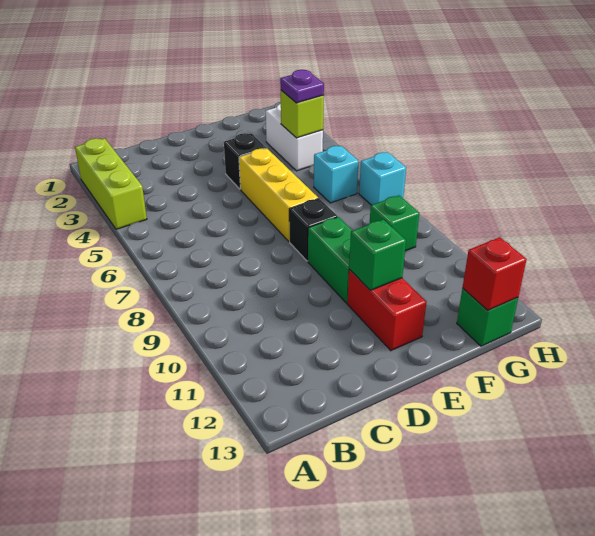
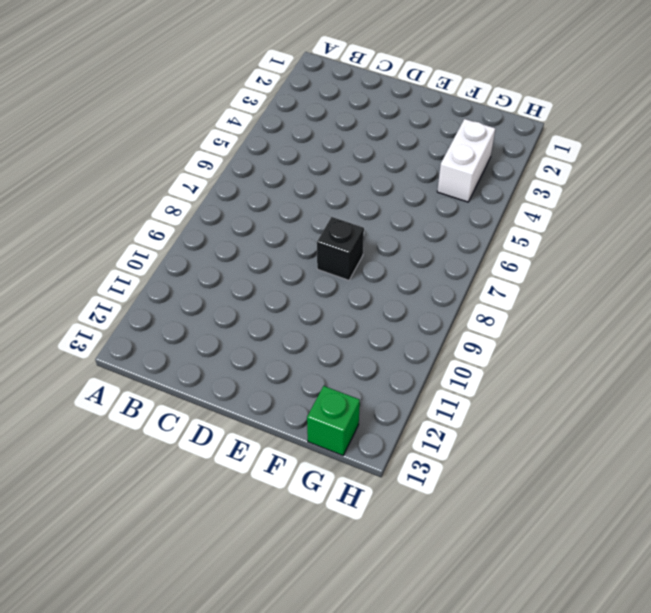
none -> lime brick A2:A4 level 1
none -> black brick E4 level 1
none -> yellow brick E5:E7 level 1

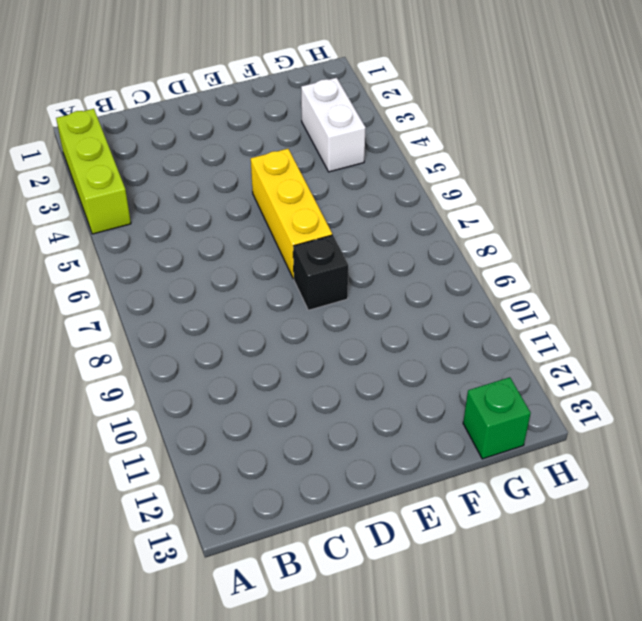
none -> black brick E4 level 1
none -> green brick E9:E10 level 1
none -> red brick E11:E12 level 1

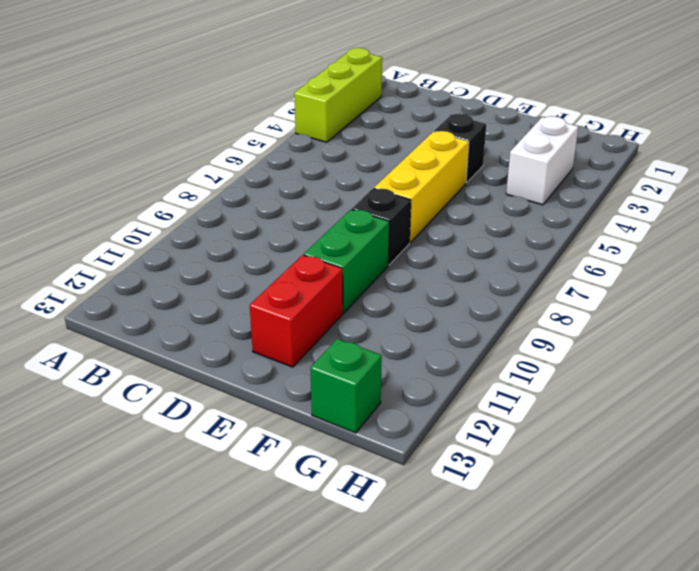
none -> cyan brick G6 level 1
none -> green brick G9 level 1
none -> cyan brick H7 level 1

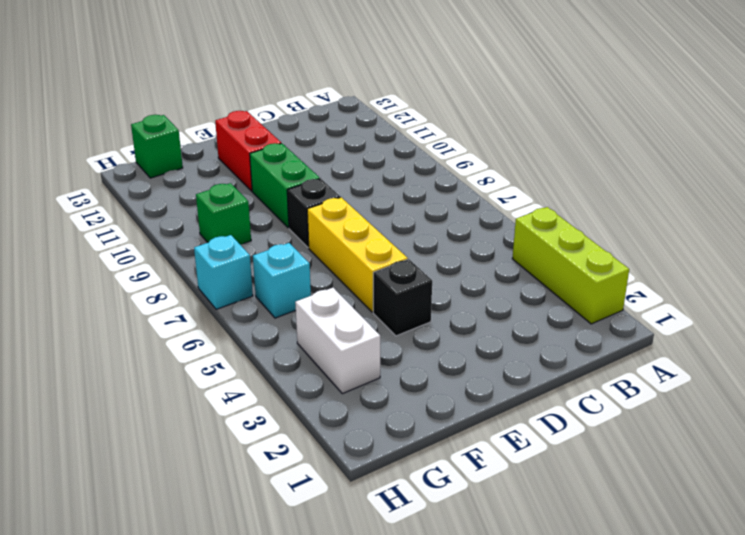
none -> green brick E11 level 2
none -> lime brick G4 level 2
none -> red brick G13 level 2

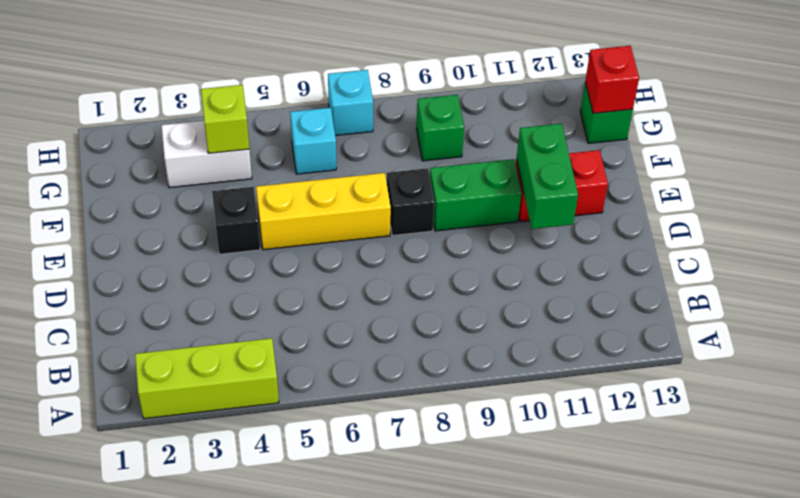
green brick D11:E11 level 2 -> green brick E11 level 2
none -> purple plate G4 level 3

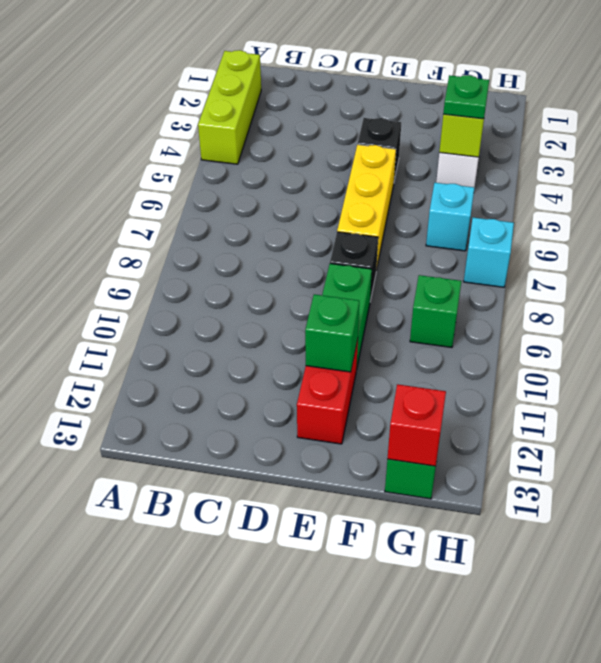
green plate G4 level 3 -> purple plate G4 level 3

